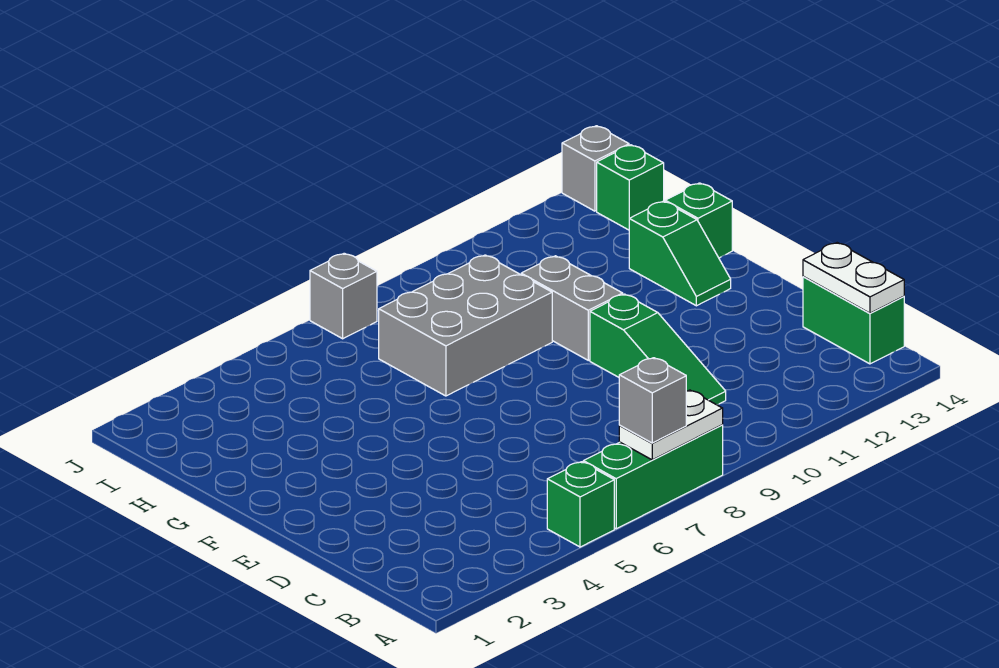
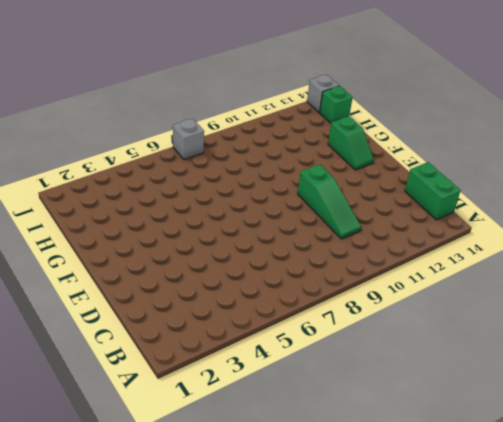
none -> green brick A5 level 1
none -> green brick A6:A8 level 1
none -> grey brick F10:G10 level 1

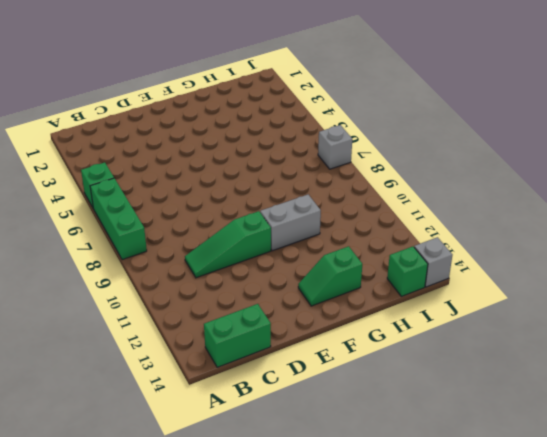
none -> grey brick G7:H9 level 1
none -> green brick G14 level 1
none -> white plate A7:A8 level 2

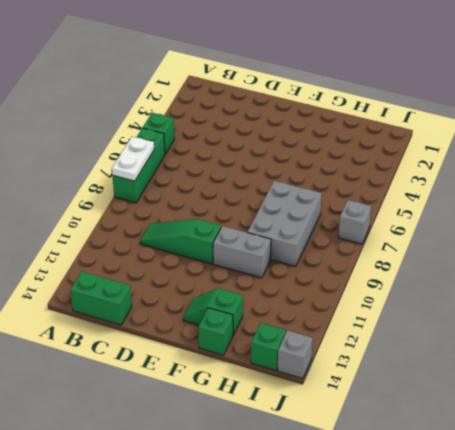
none -> white plate B14:C14 level 2
none -> grey brick A7 level 3

